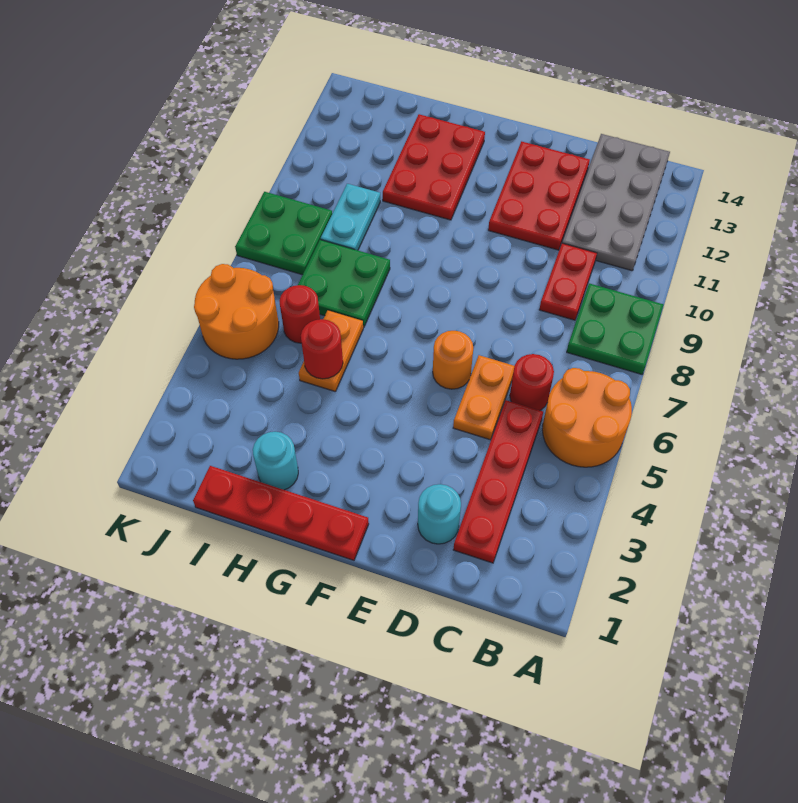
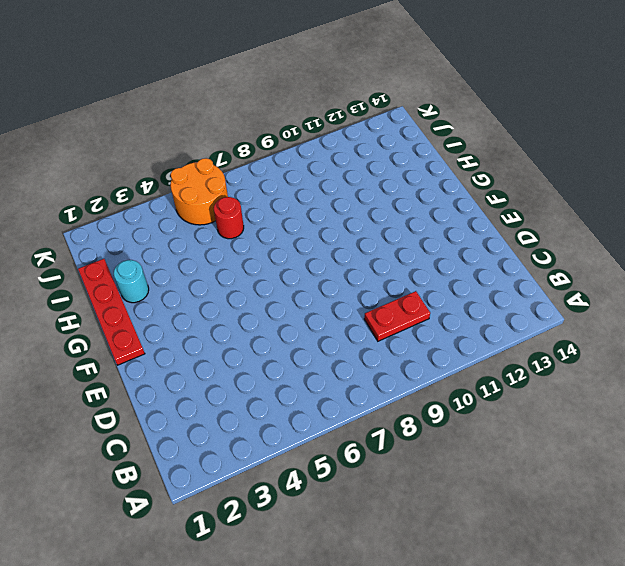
none -> orange round brick A5:B6 level 1
none -> green plate A8:B9 level 1
none -> grey plate B11:C14 level 1

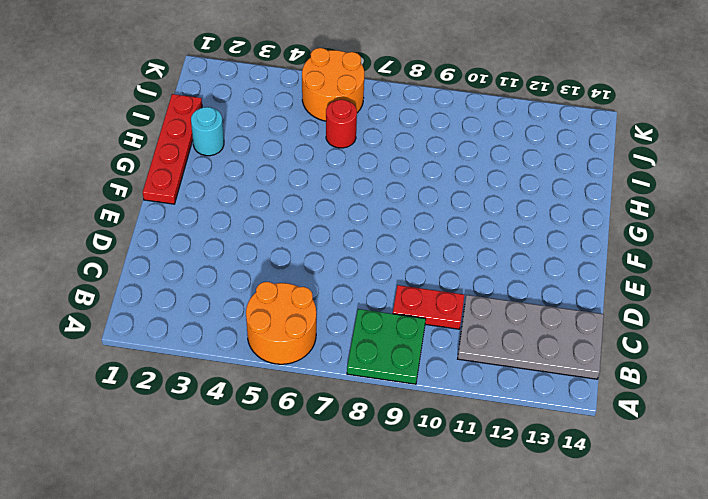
none -> red plate C2:C5 level 1
none -> red round brick C6 level 1
none -> cyan round brick D2 level 1

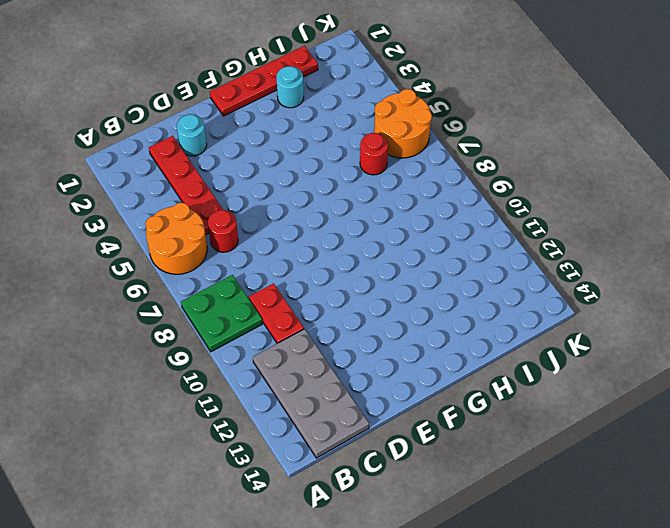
none -> orange plate D5:D6 level 1
none -> red plate D11:E13 level 1
none -> orange round brick E6 level 1

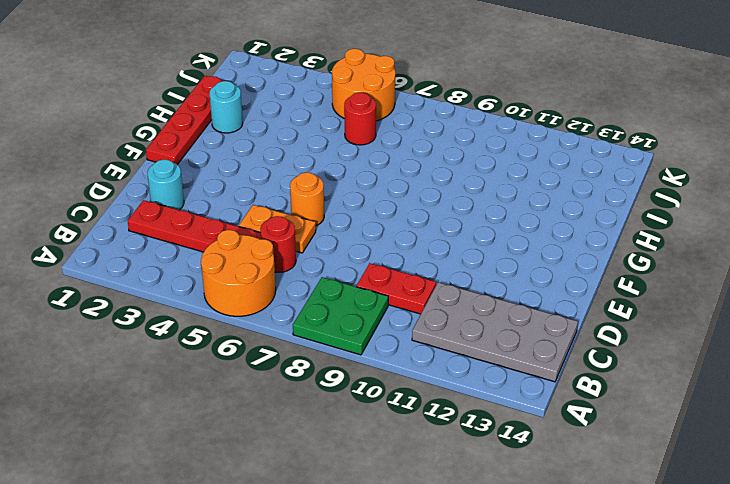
none -> red plate D11:E13 level 1
none -> red plate G11:H13 level 1
none -> orange plate H5:H6 level 1

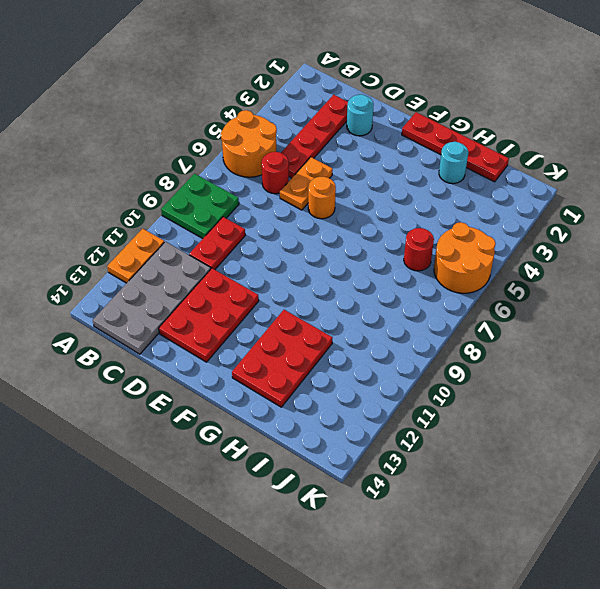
orange plate A11:A12 level 1 -> orange plate H5:H6 level 1
none -> green plate H7:I8 level 1
none -> cyan plate I9:I10 level 1
none -> green plate J8:K9 level 1

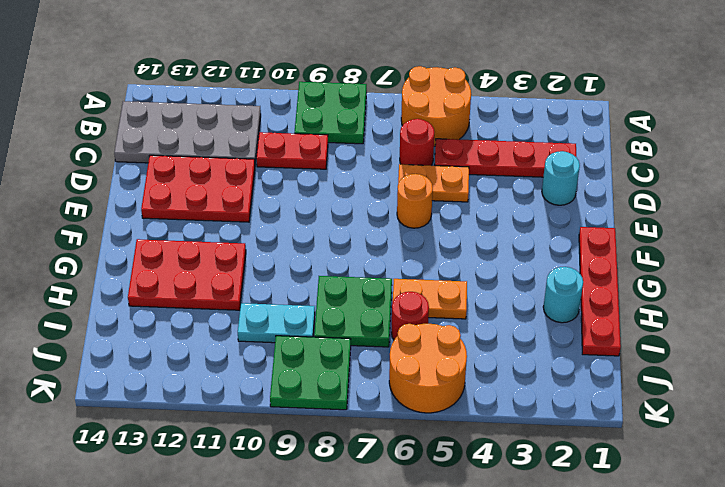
none -> red round brick H5 level 2

